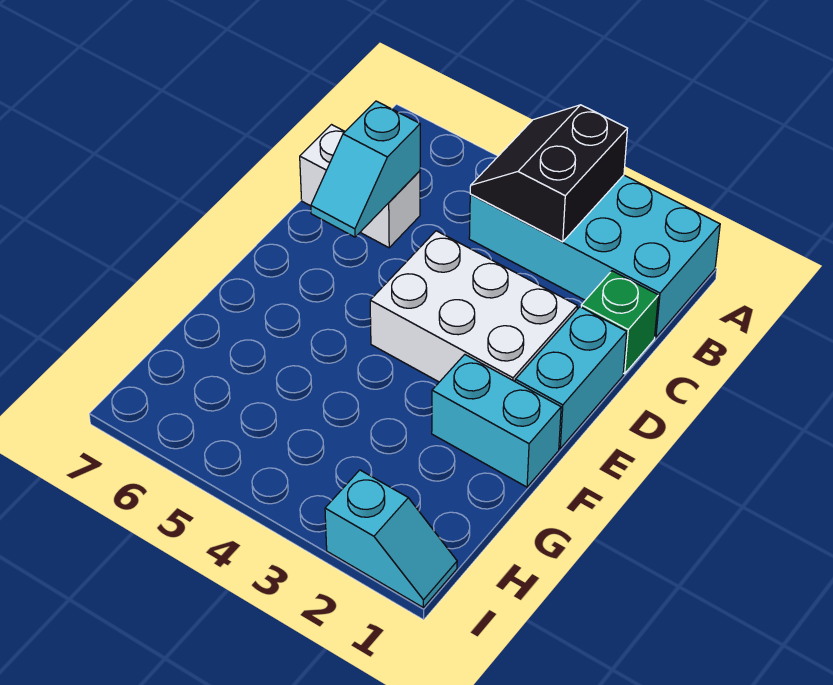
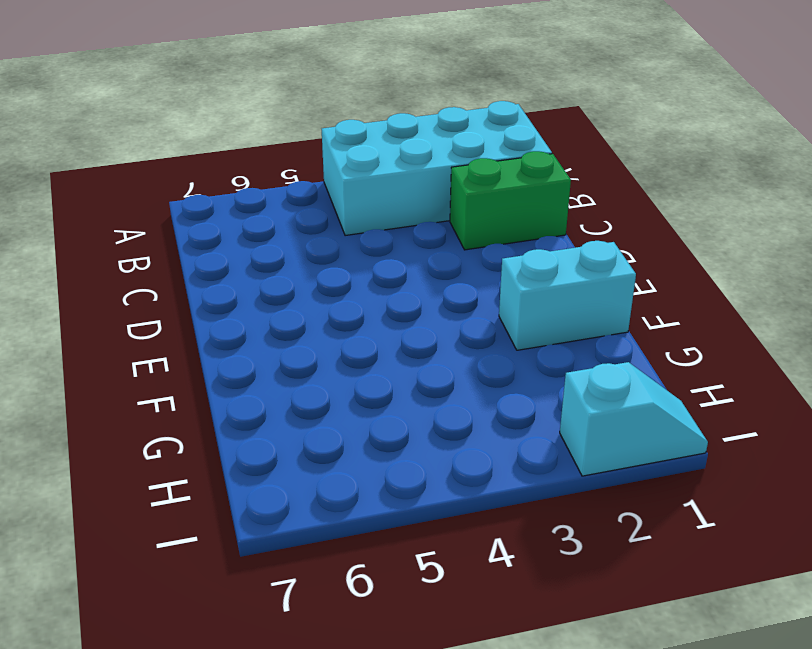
green brick C1:C2 level 1 -> green brick C1 level 1
none -> white brick C6:C7 level 1
none -> cyan brick D1:E1 level 1

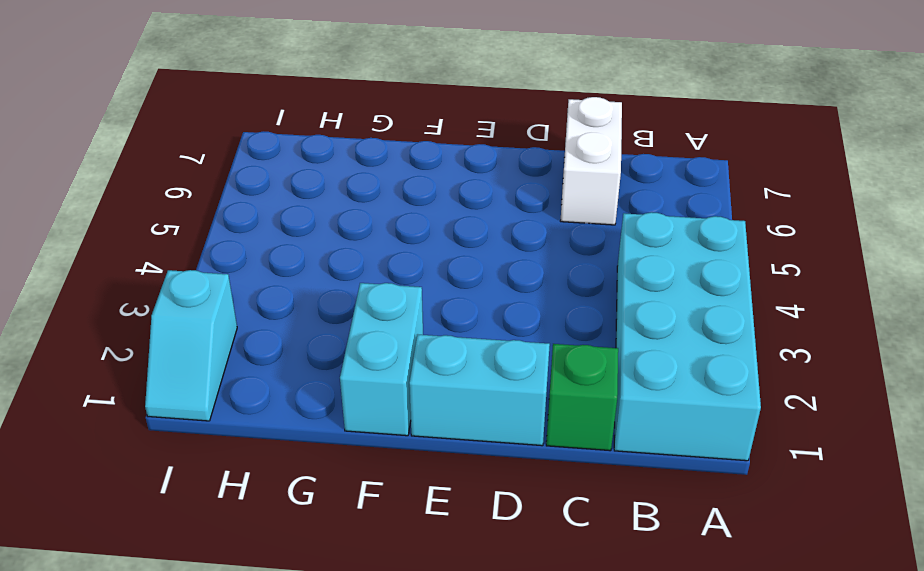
none -> white brick D2:E4 level 1
none -> black slope A3:B4 level 2 top 3

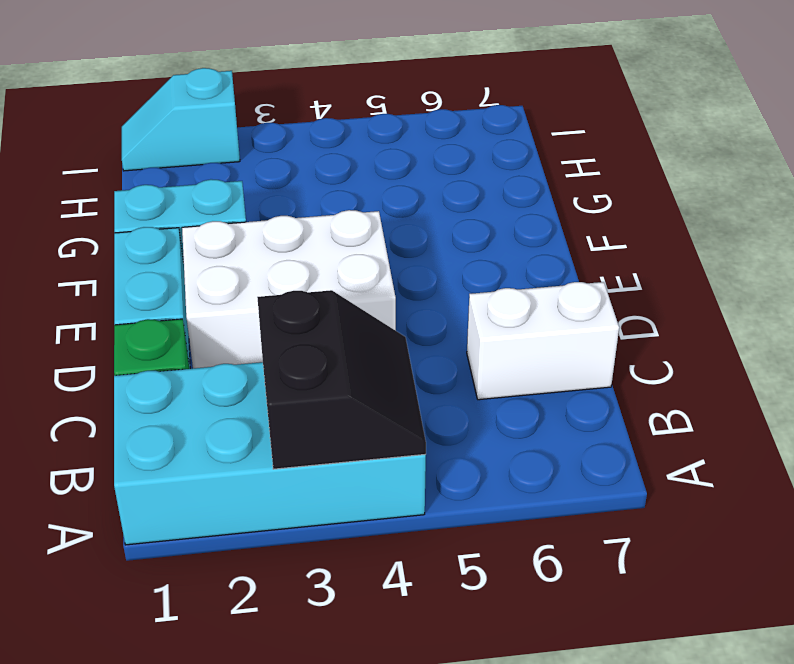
none -> cyan slope C6:D6 level 2 top C

